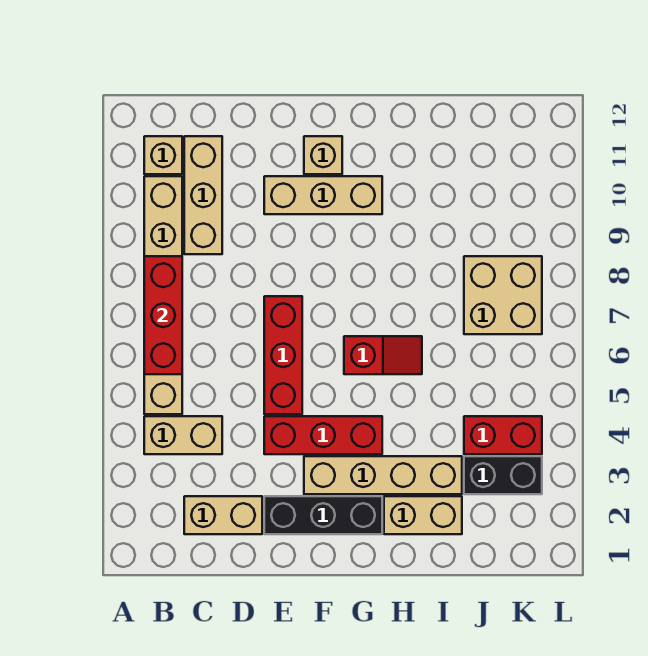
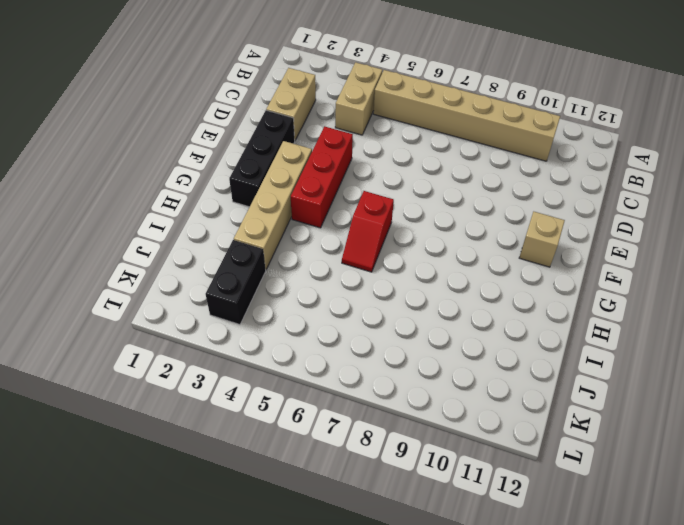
none -> tan brick B11 level 1
none -> tan brick C9:C11 level 1
none -> red brick E5:E7 level 1

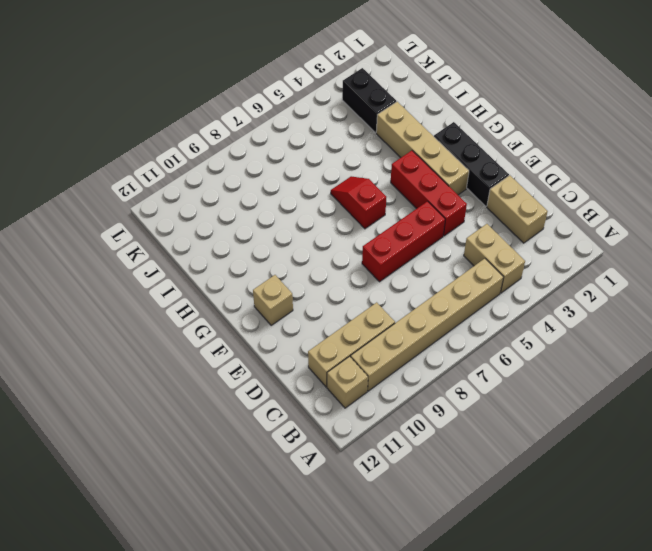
none -> tan brick E10:G10 level 1
none -> tan brick H2:I2 level 1
none -> red brick J4:K4 level 1

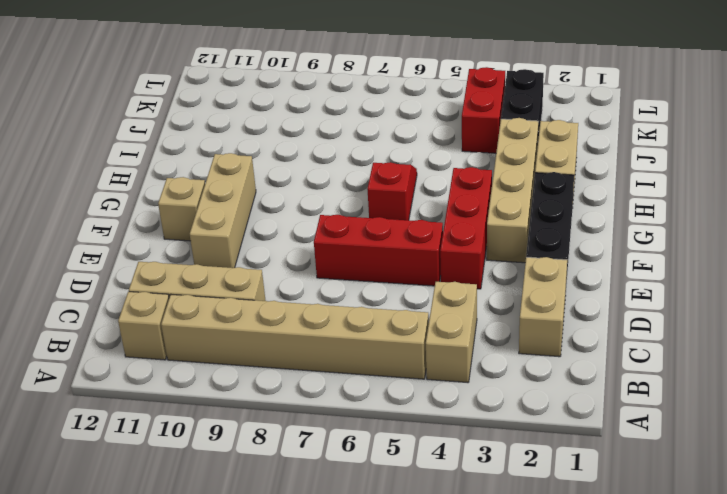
none -> tan brick J7:K8 level 1
none -> red brick B6:B8 level 2

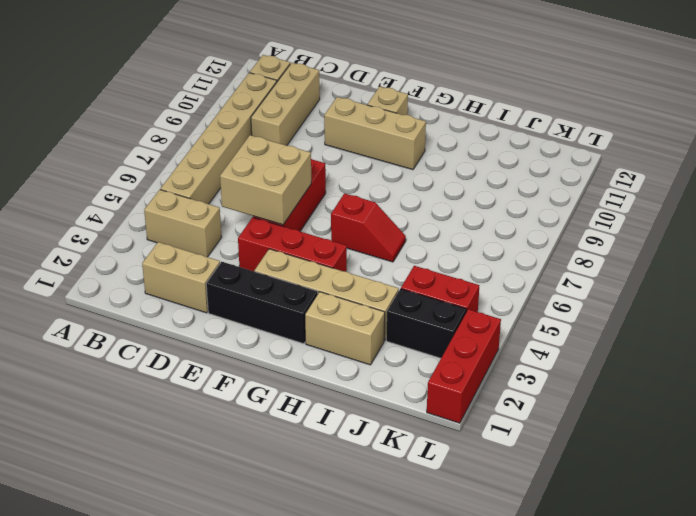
tan brick D5:E6 level 2 -> tan brick J7:K8 level 1
red brick L1:L3 level 1 -> red brick B6:B8 level 2

